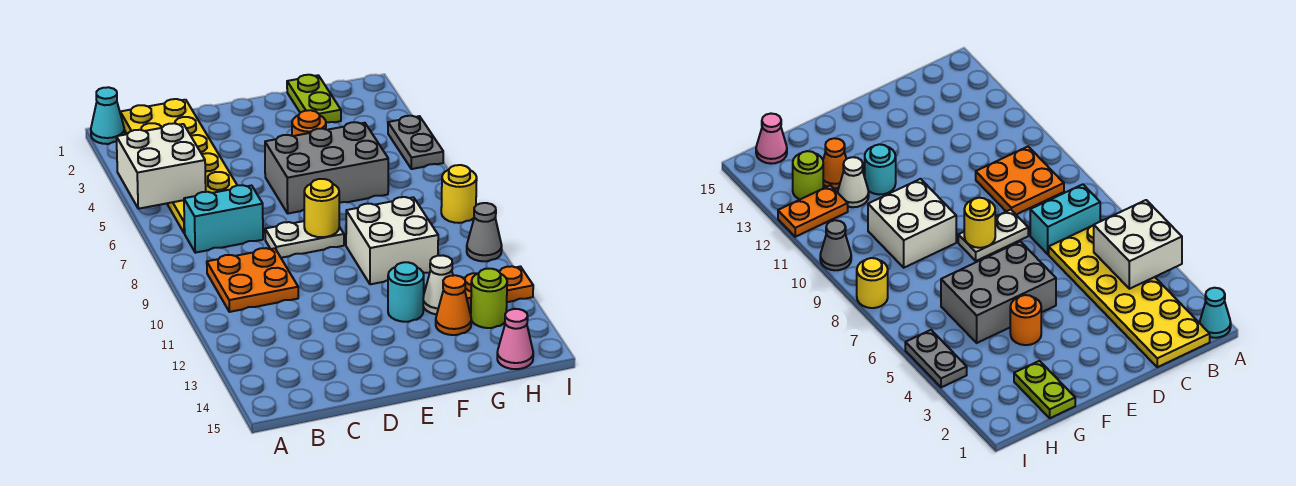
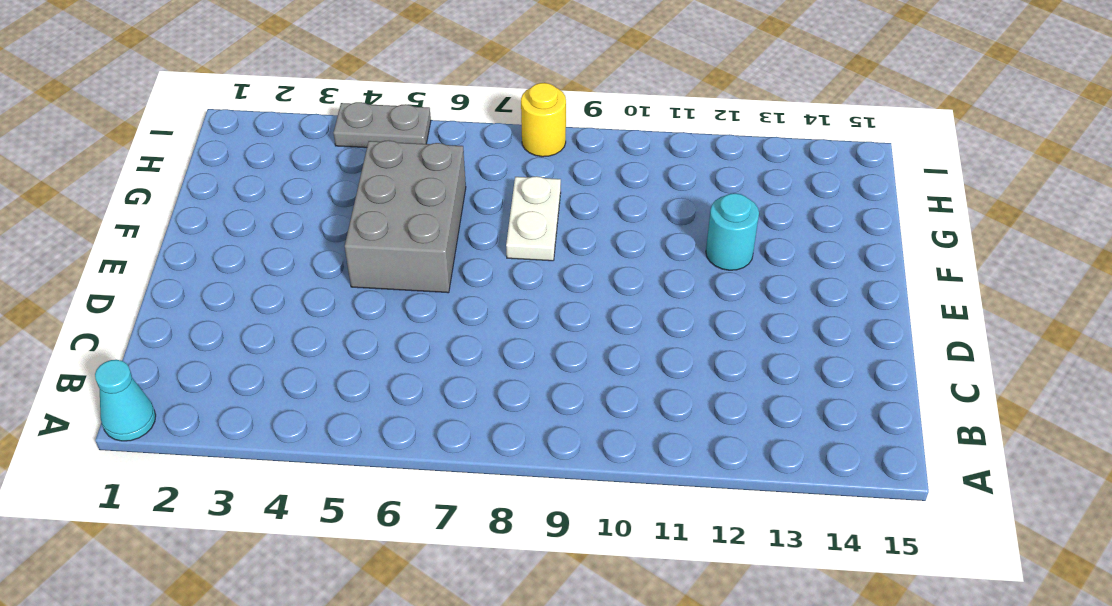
white plate F8:G8 level 1 -> white plate D8:E8 level 1
none -> yellow plate B1:C6 level 1
none -> cyan brick B7:C7 level 1
none -> orange plate B9:C10 level 1

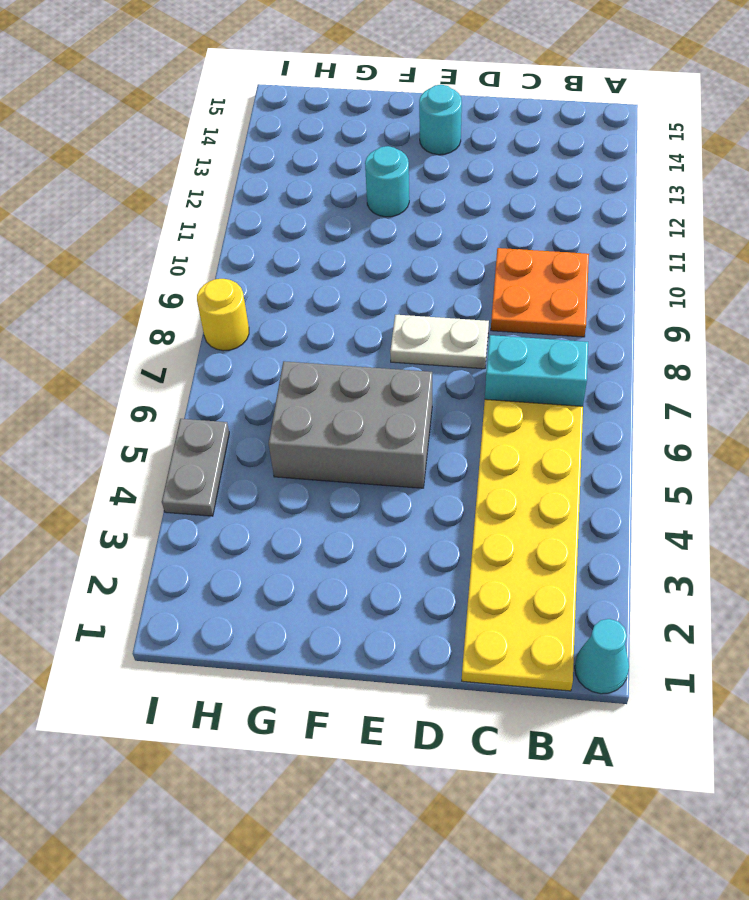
cyan round brick E14 level 1 -> none
none -> orange round brick F4 level 1
none -> white brick F9:G10 level 1
none -> lime plate G1:G2 level 1

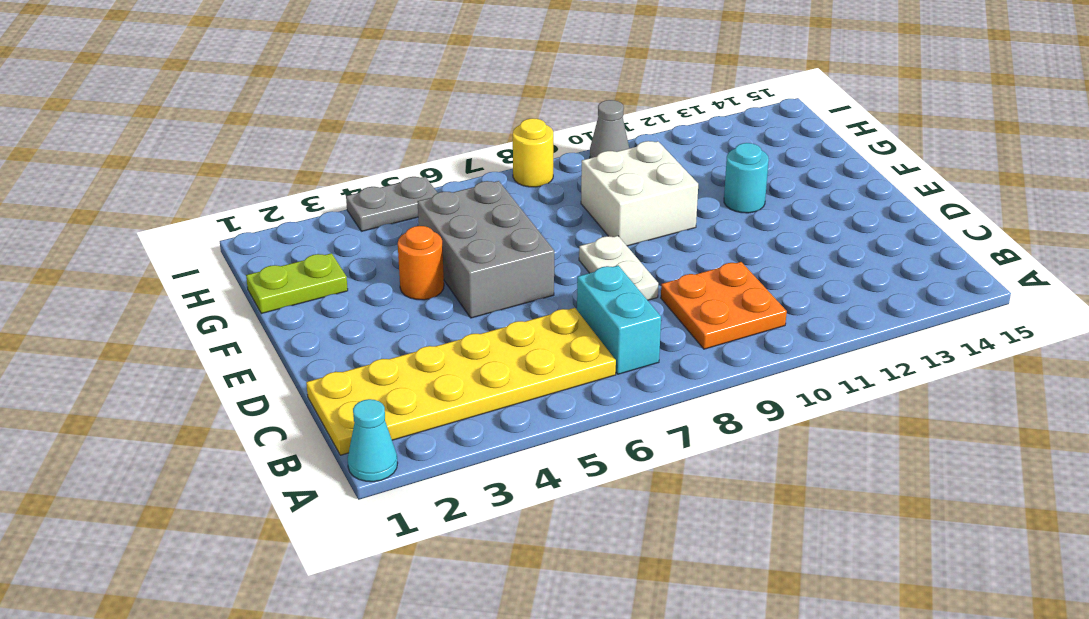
none -> white cone G12 level 1
none -> orange cone G13 level 1
none -> orange plate H12:I12 level 1

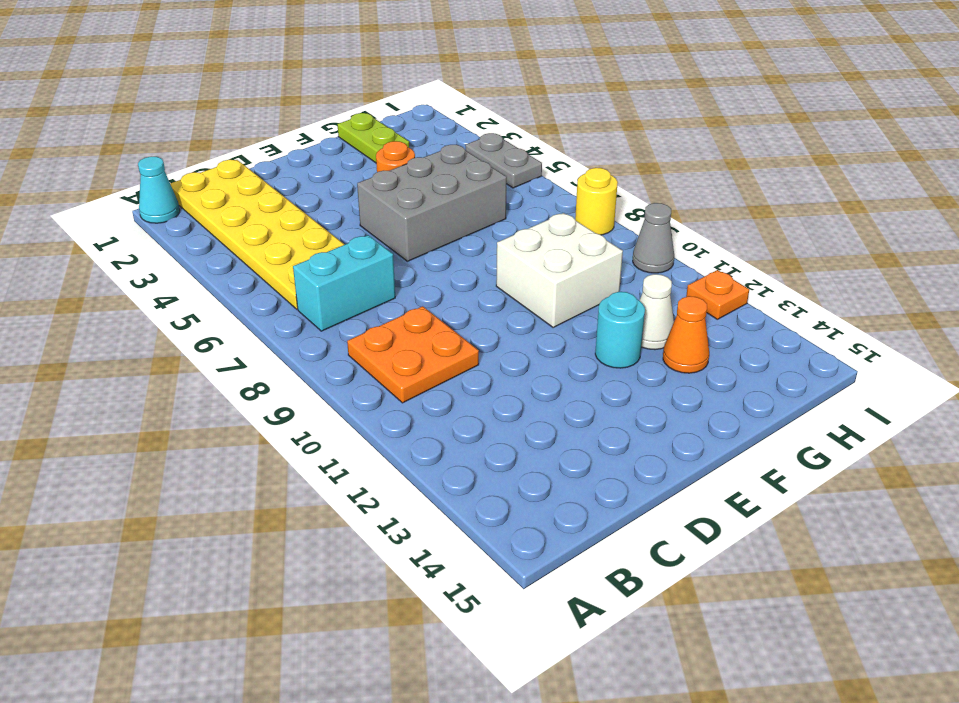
orange plate I12 level 1 -> orange plate H12:I12 level 1
none -> white plate D8:E8 level 1
none -> lime round brick H13 level 1
none -> pink cone H15 level 1

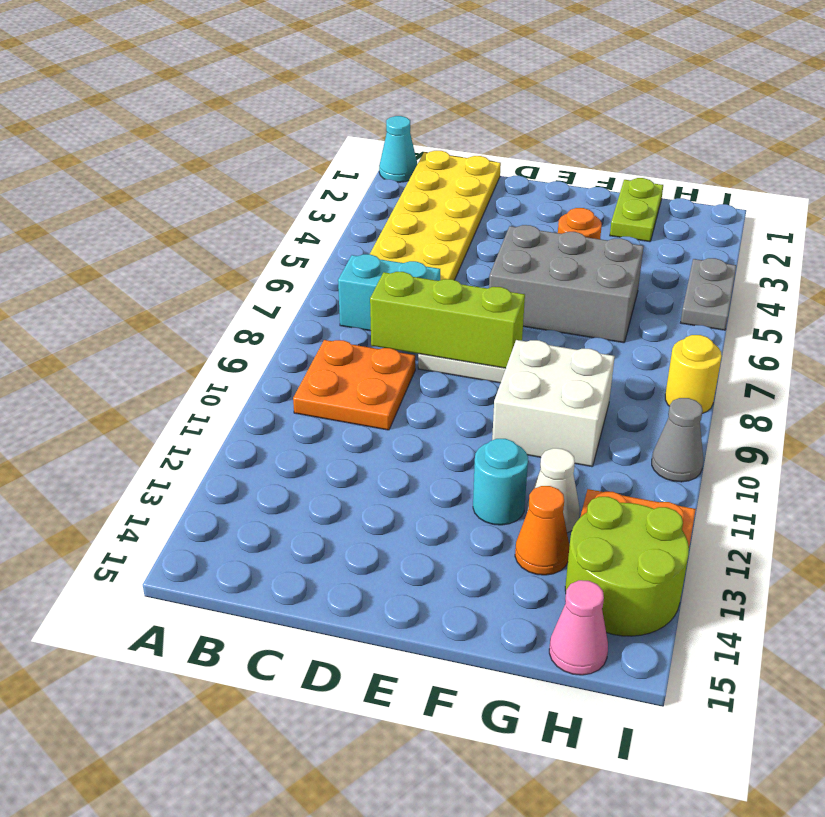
lime brick C8:E8 level 2 -> yellow round brick E8 level 2
lime round brick H13:I14 level 1 -> lime round brick H13 level 1
none -> white brick A4:B5 level 2

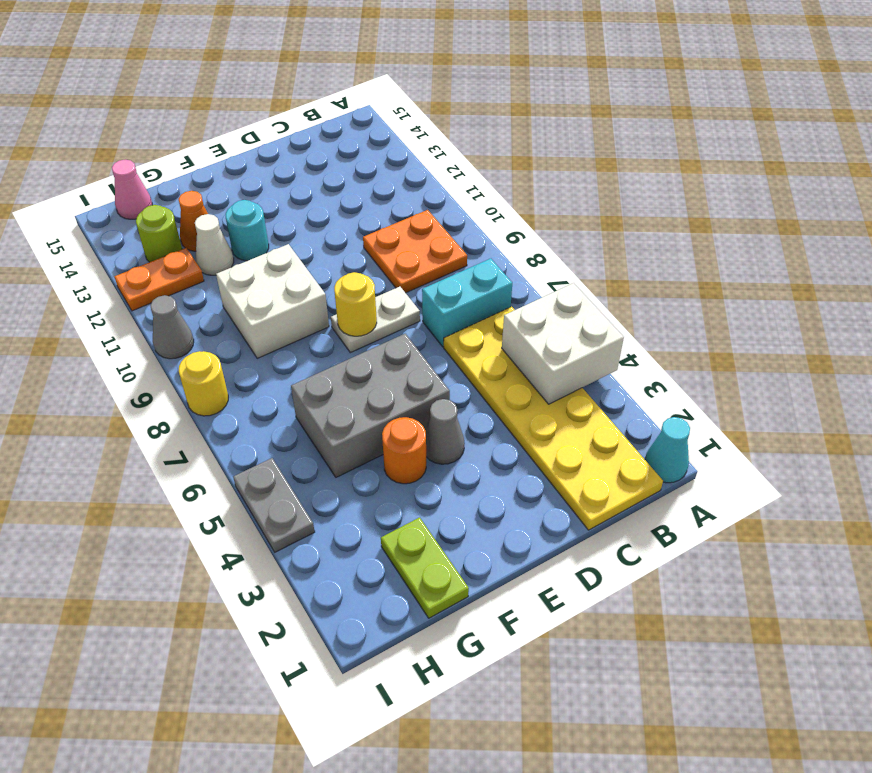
grey cone E4 level 1 -> none

